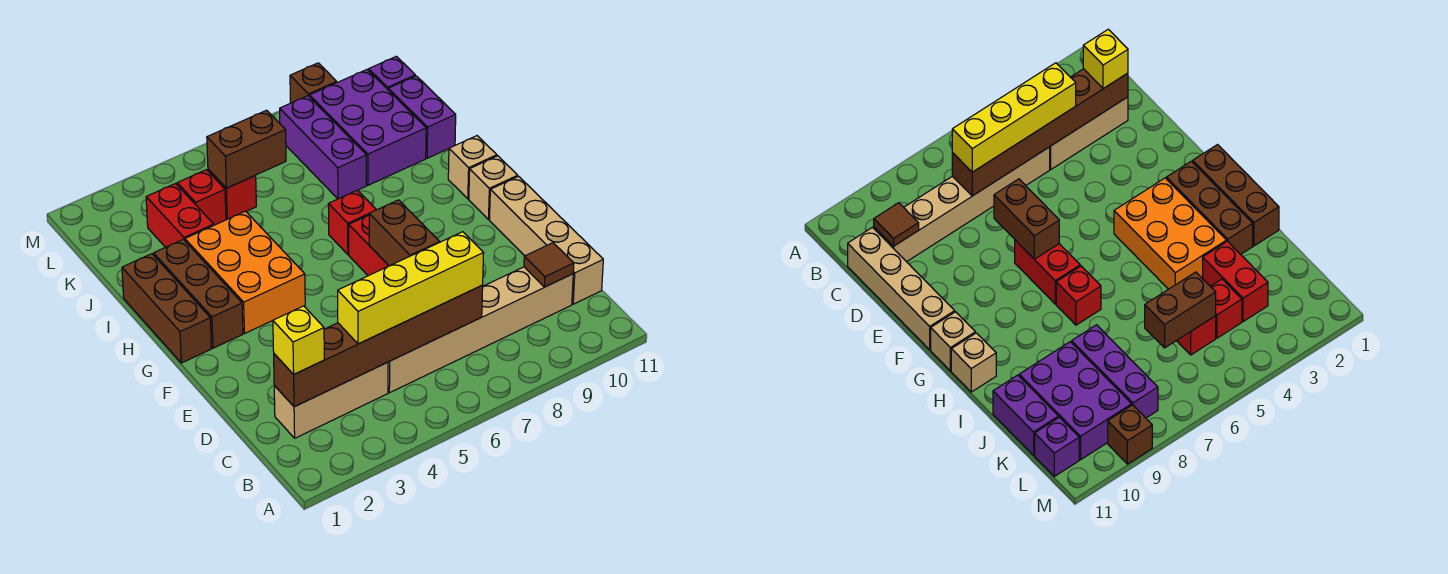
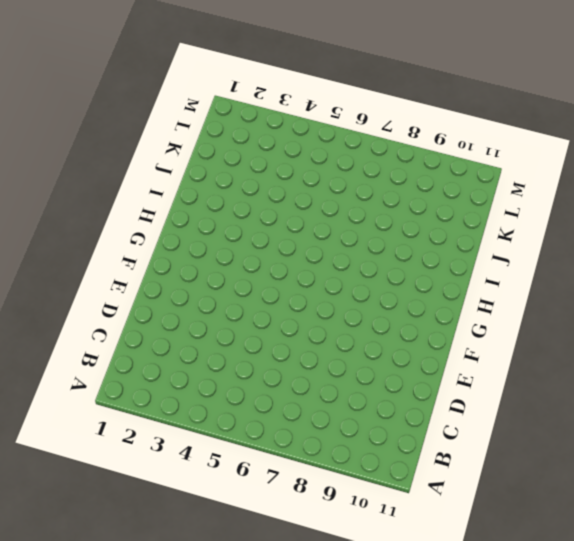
none -> tan brick C2:C4 level 1
none -> tan brick C5:C10 level 1
none -> tan brick C11:F11 level 1

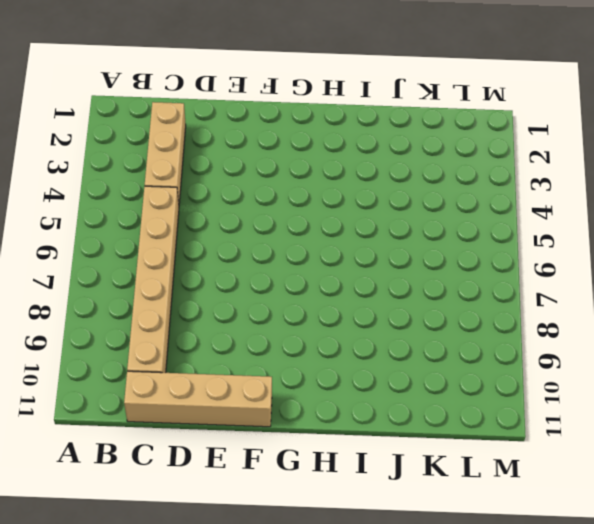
none -> red brick F7:G7 level 1
none -> brown brick G1:I1 level 1
none -> brown brick G2:I2 level 1

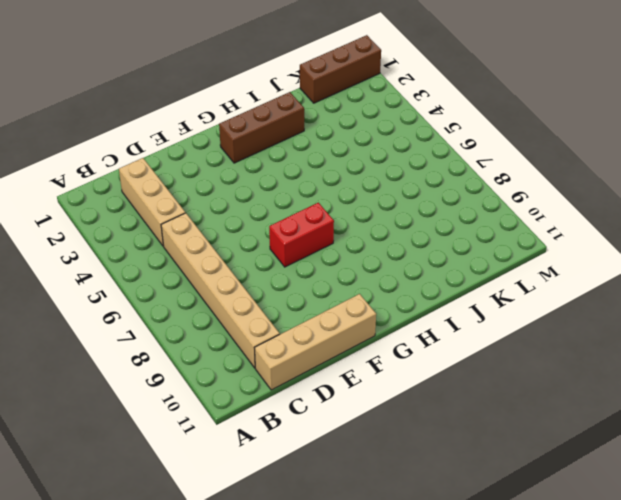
brown brick K1:M1 level 1 -> brown brick G1:I1 level 1
none -> orange brick G3:I4 level 1
none -> tan brick G11 level 1
none -> red brick H7 level 1

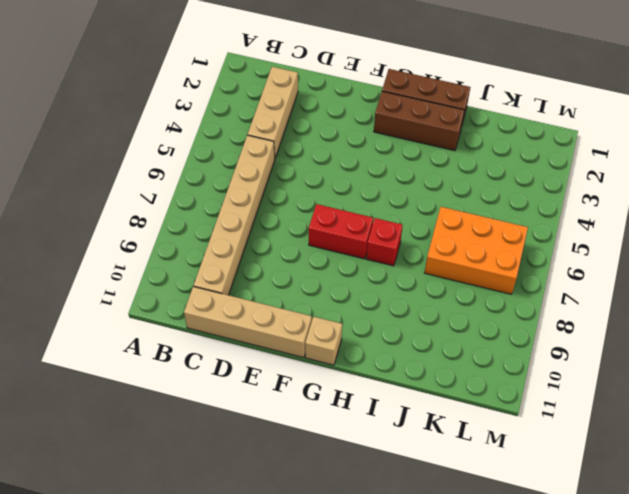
orange brick J6:L7 level 1 -> orange brick G3:I4 level 1
none -> tan brick H11 level 1
none -> red brick J3:K3 level 1
none -> purple brick J8:L8 level 1

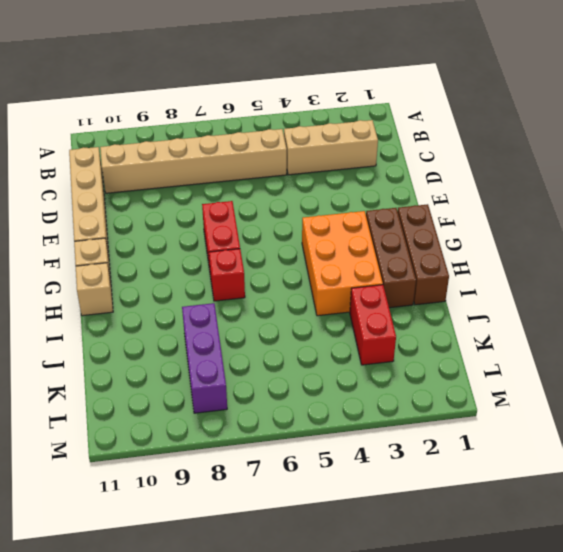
none -> purple brick J9:L10 level 1
none -> purple brick J11:K11 level 1
none -> red brick K4 level 1

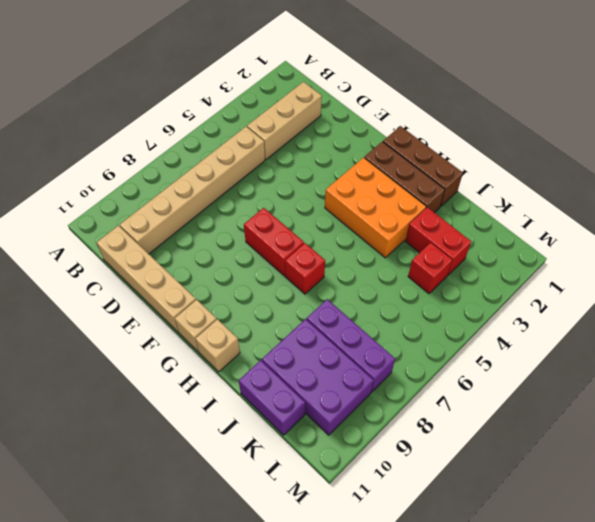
none -> red brick K5 level 1
none -> purple brick L11 level 1
none -> brown brick M9 level 1

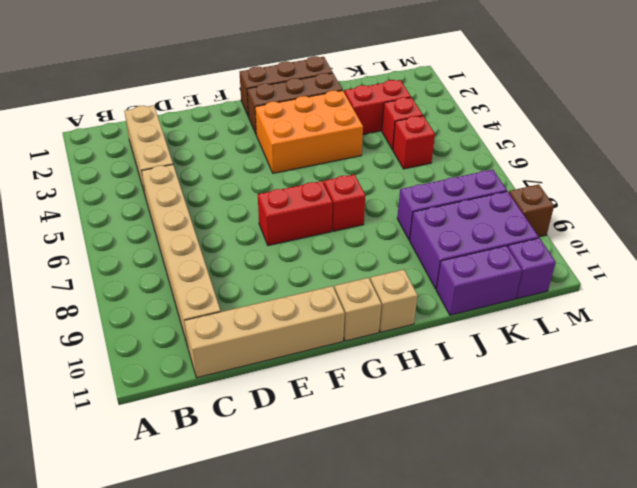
none -> brown brick C2:C7 level 2
none -> brown tile C10 level 2
none -> brown brick E7:F7 level 2

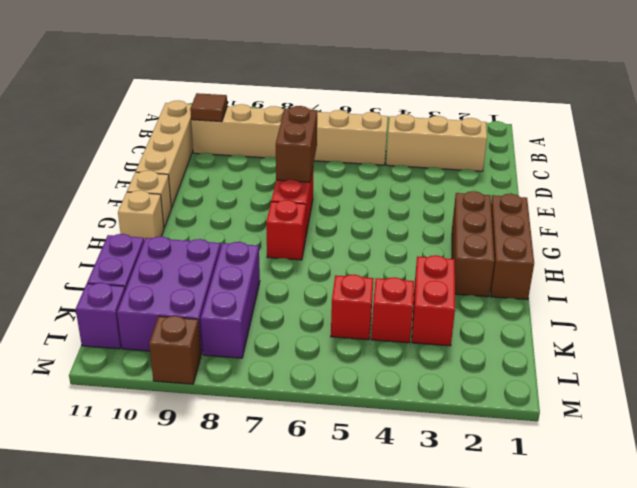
none -> orange brick G3:I4 level 1
none -> brown brick C2:C7 level 2
none -> brown brick K5:K6 level 2

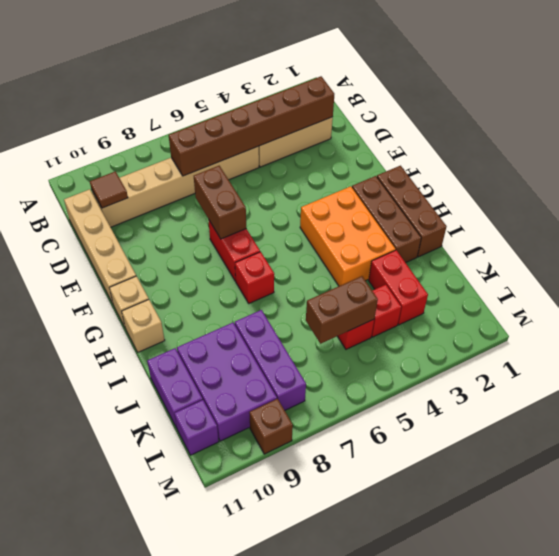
none -> yellow brick C2 level 3
none -> yellow brick C4:C7 level 3

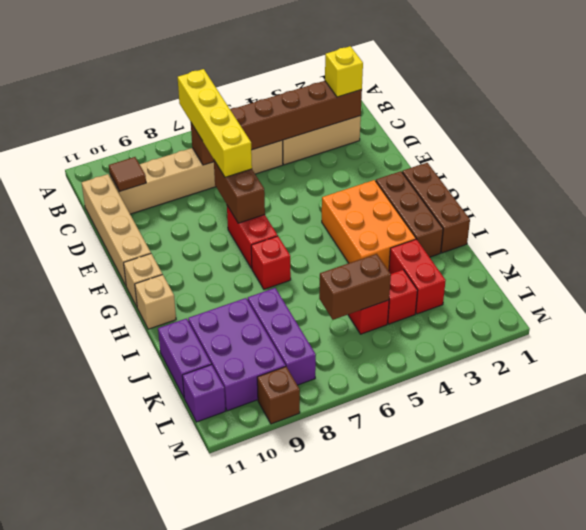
yellow brick B7:E7 level 3 -> yellow brick C4:C7 level 3

